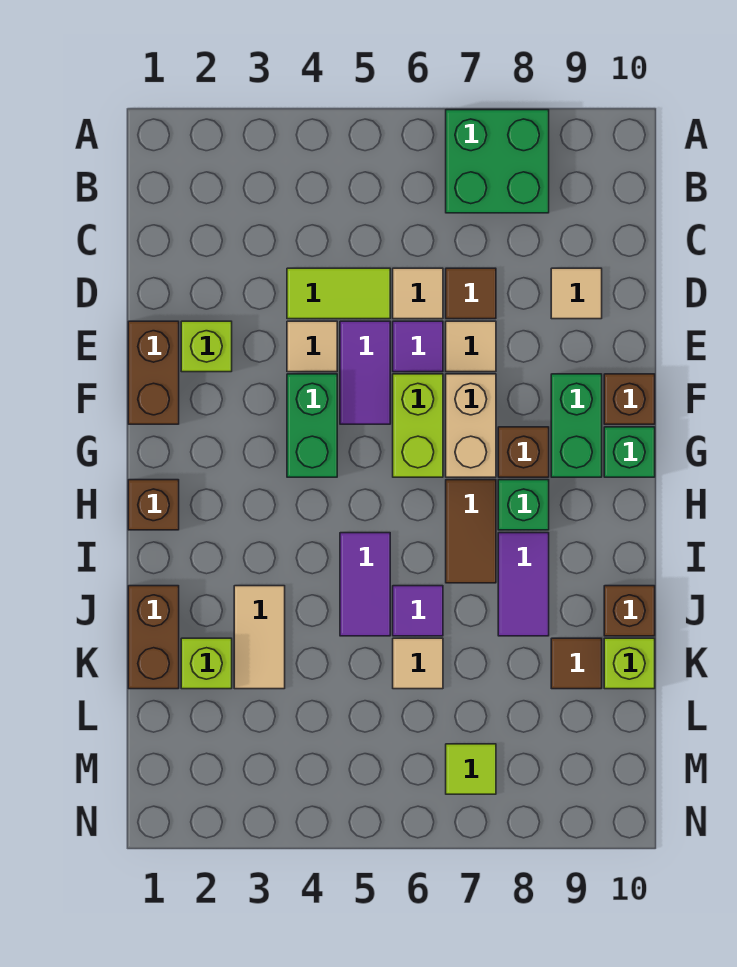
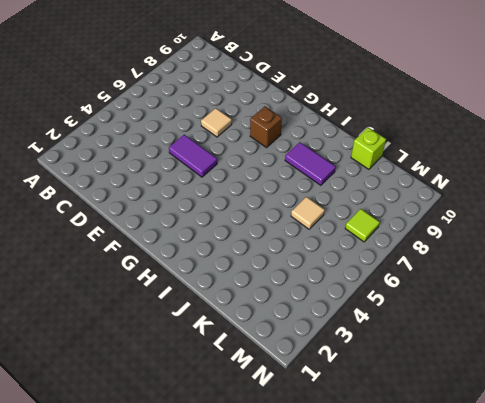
none -> green brick A7:B8 level 1
none -> lime tile D4:D5 level 1
none -> tan tile D6 level 1
none -> brown tile D7 level 1

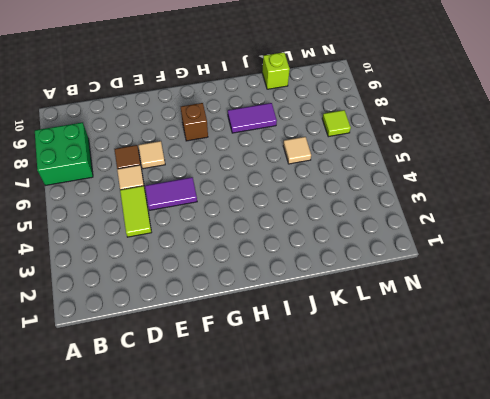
none -> tan tile D9 level 1
none -> brown brick E1:F1 level 1
none -> lime brick E2 level 1
none -> tan tile E4 level 1

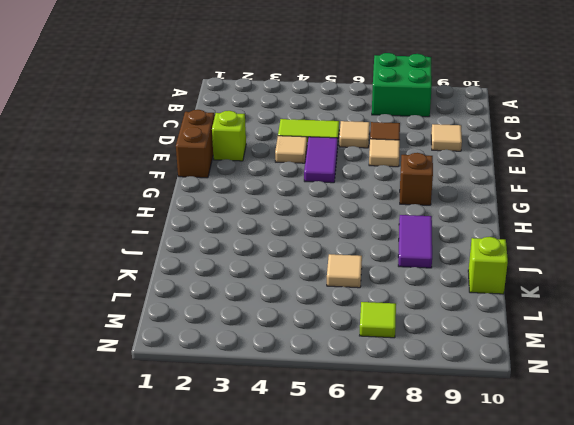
none -> purple tile E6 level 1
none -> green brick F4:G4 level 1
none -> lime brick F6:G6 level 1
none -> tan brick F7:G7 level 1

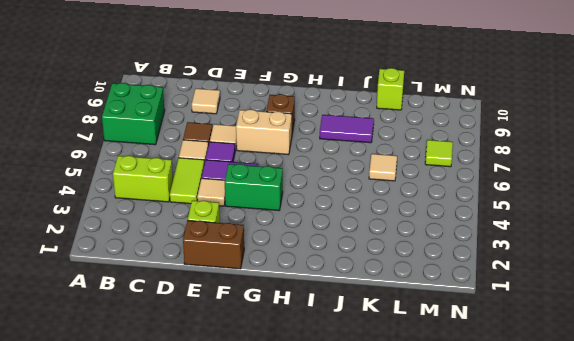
lime brick B4:C4 level 1 -> lime brick F6:G6 level 1
none -> green brick F9:G9 level 1
none -> brown brick F10 level 1
none -> green brick G10 level 1
none -> brown brick H1 level 1

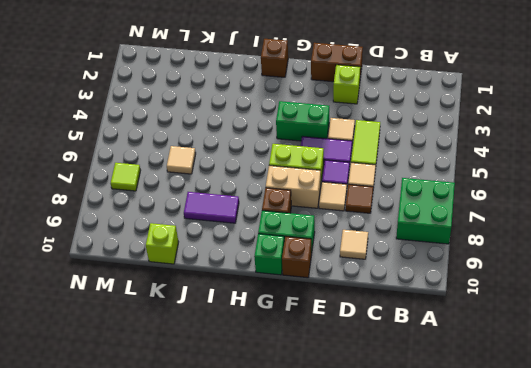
none -> brown tile H7:I7 level 1
none -> green brick H8 level 1
none -> purple tile I5:J5 level 1
none -> brown brick J1:K1 level 1

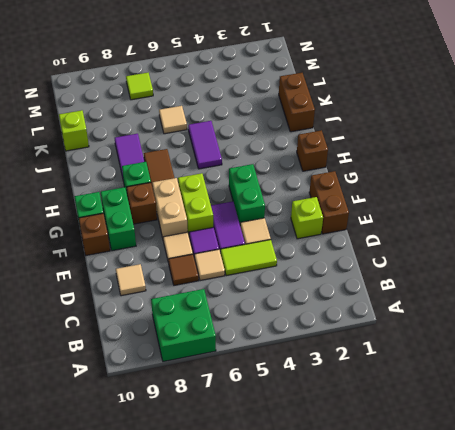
none -> tan tile J3:K3 level 1
none -> purple tile J6 level 1
none -> brown brick J10 level 1
none -> lime brick K2 level 1

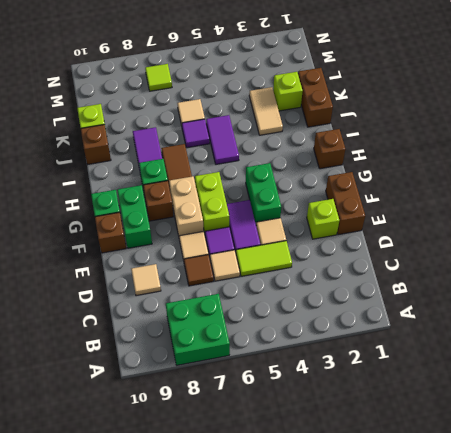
none -> brown tile K9 level 1

